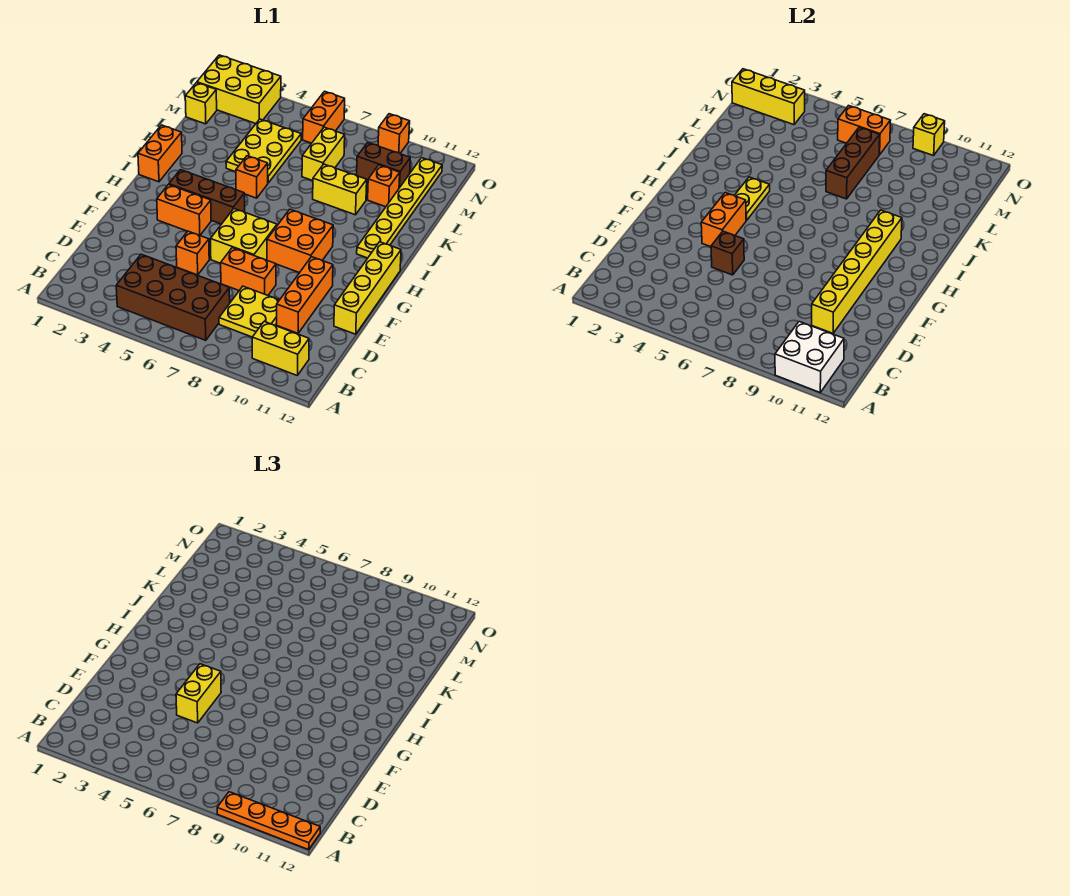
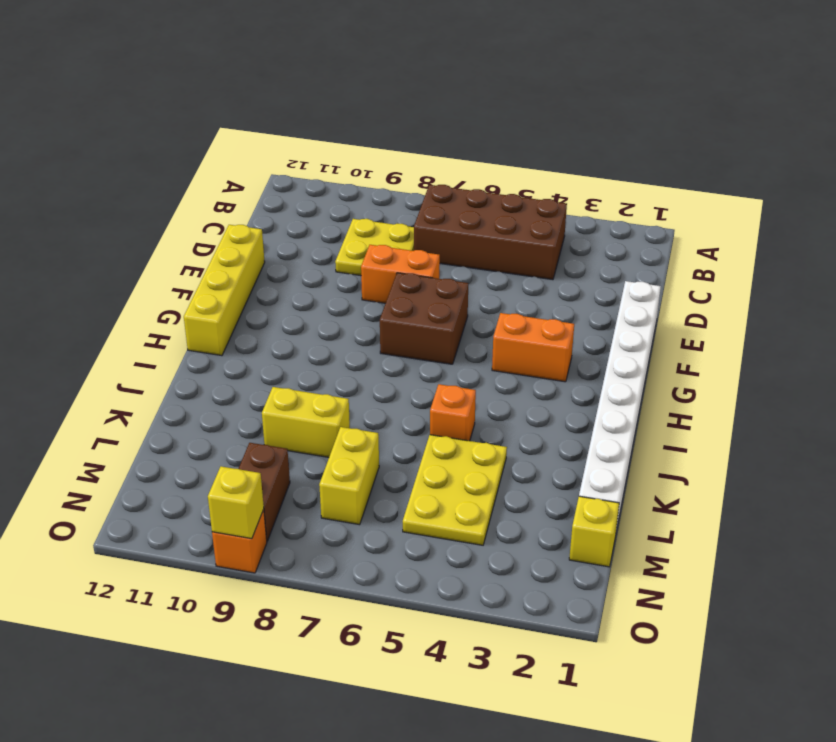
white brick E1:L1 level 1 -> orange brick I1:J1 level 1
brown brick F6:G7 level 1 -> yellow brick F6:G7 level 1
brown brick M9:N9 level 1 -> brown brick M9:M10 level 1
none -> yellow brick B10:B11 level 1
none -> orange brick D10:F10 level 1
none -> orange brick E5 level 1
none -> orange brick G8:H9 level 1

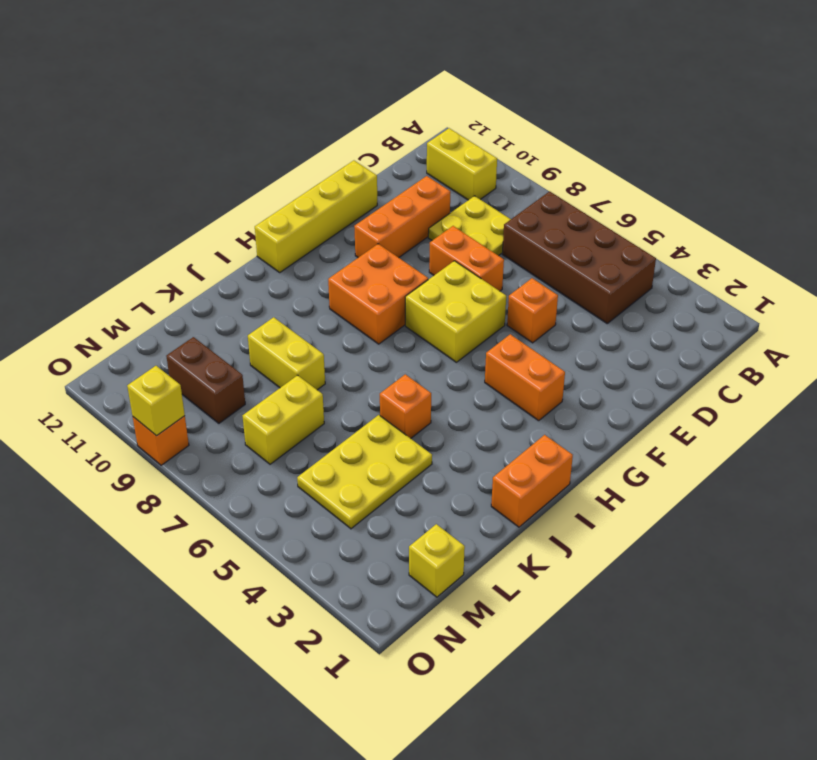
none -> brown brick H3:H5 level 1
none -> yellow plate I11:N11 level 1
none -> orange brick L10 level 1
none -> yellow brick N1:O3 level 1

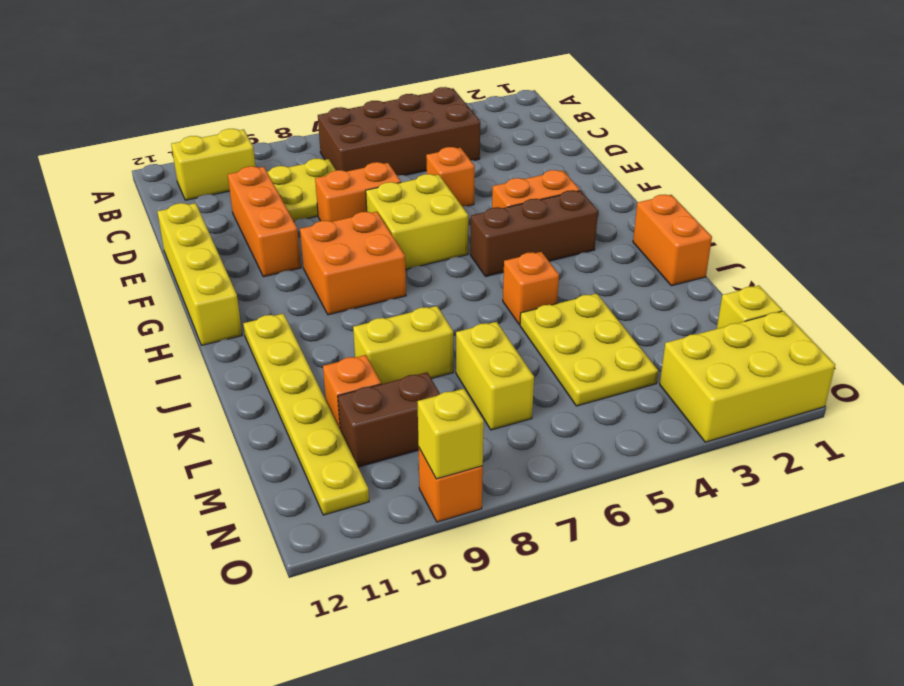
none -> orange brick N6:O6 level 1
none -> white brick A10:B11 level 2
none -> yellow brick D10:I10 level 2
none -> brown brick E5 level 2

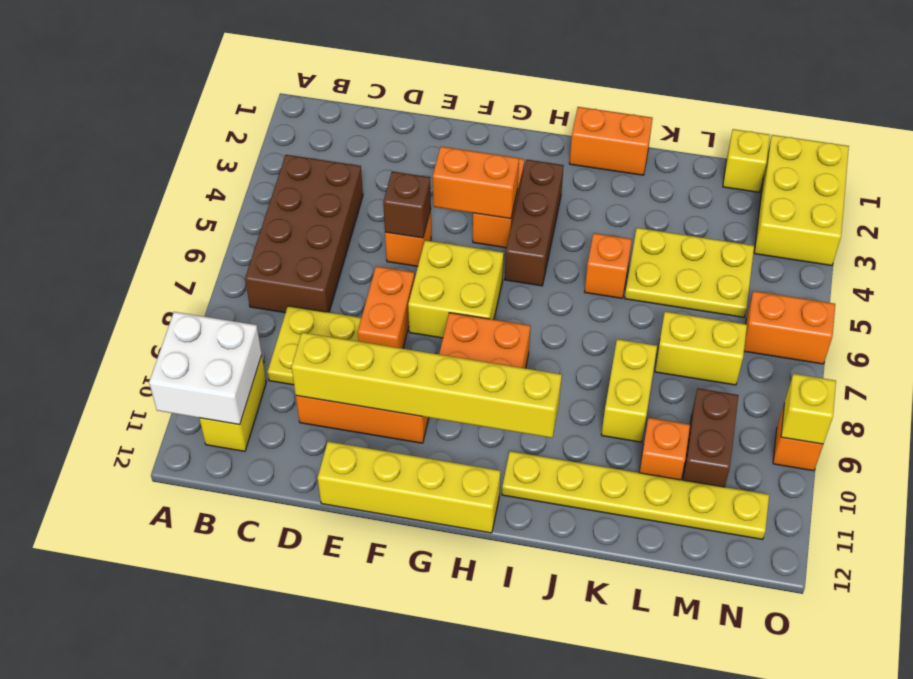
none -> yellow plate H4:I4 level 2
none -> brown brick K7:M7 level 2
none -> yellow brick N1:N3 level 2
none -> orange brick N6:N7 level 2

